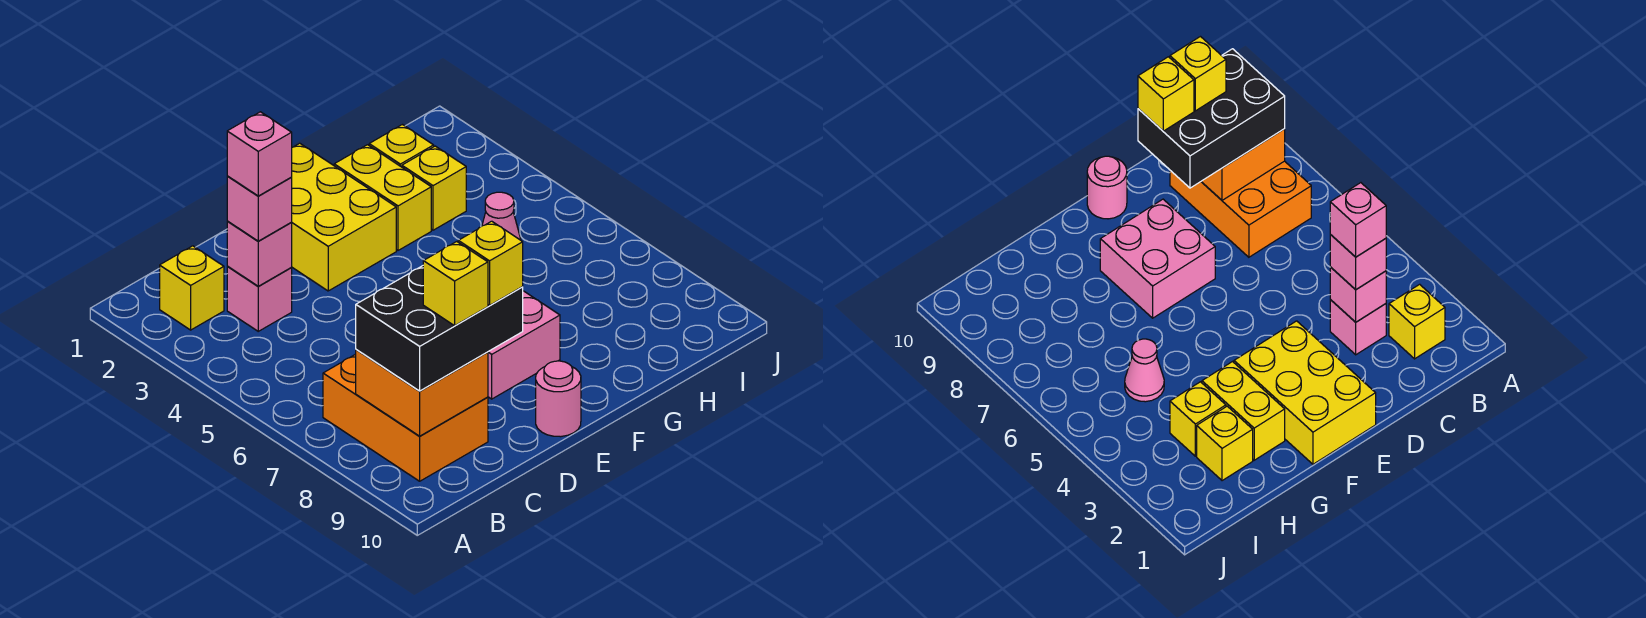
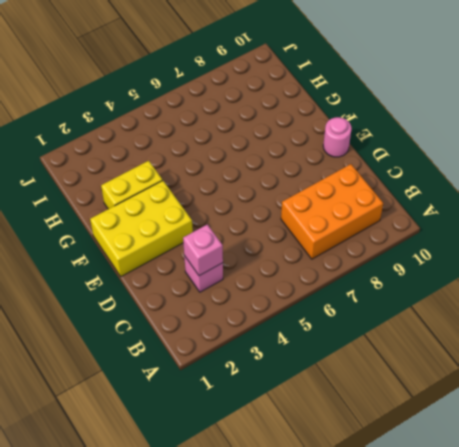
none -> yellow brick B2 level 1
none -> pink brick E7:F8 level 1
none -> yellow brick H2 level 1

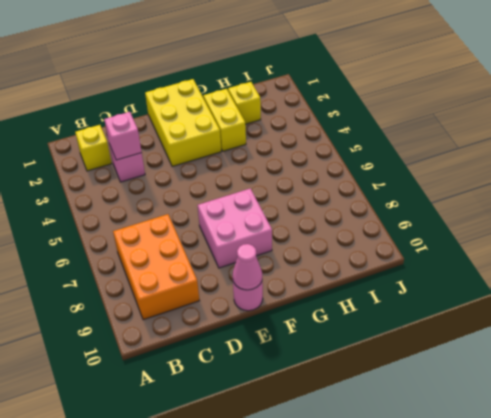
pink cone E10 level 2 -> pink cone H5 level 1
none -> yellow brick H3 level 1
none -> orange brick B8:C9 level 2
none -> black brick B8:D9 level 3

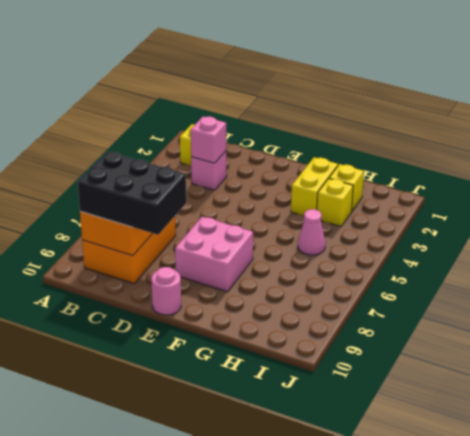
none -> yellow brick E1:F3 level 1
none -> pink brick C3 level 3
none -> pink brick C3 level 4

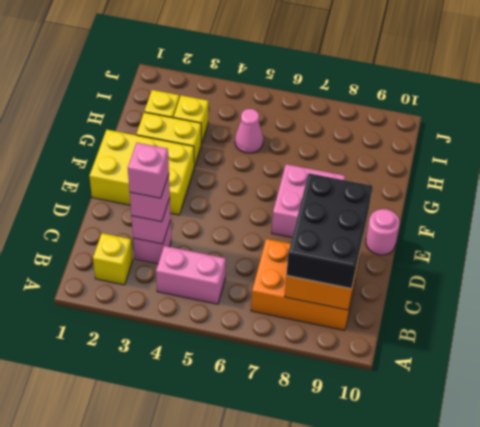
pink brick B4:B5 level 1 -> none
none -> yellow brick C9 level 4
none -> yellow brick D9 level 4

